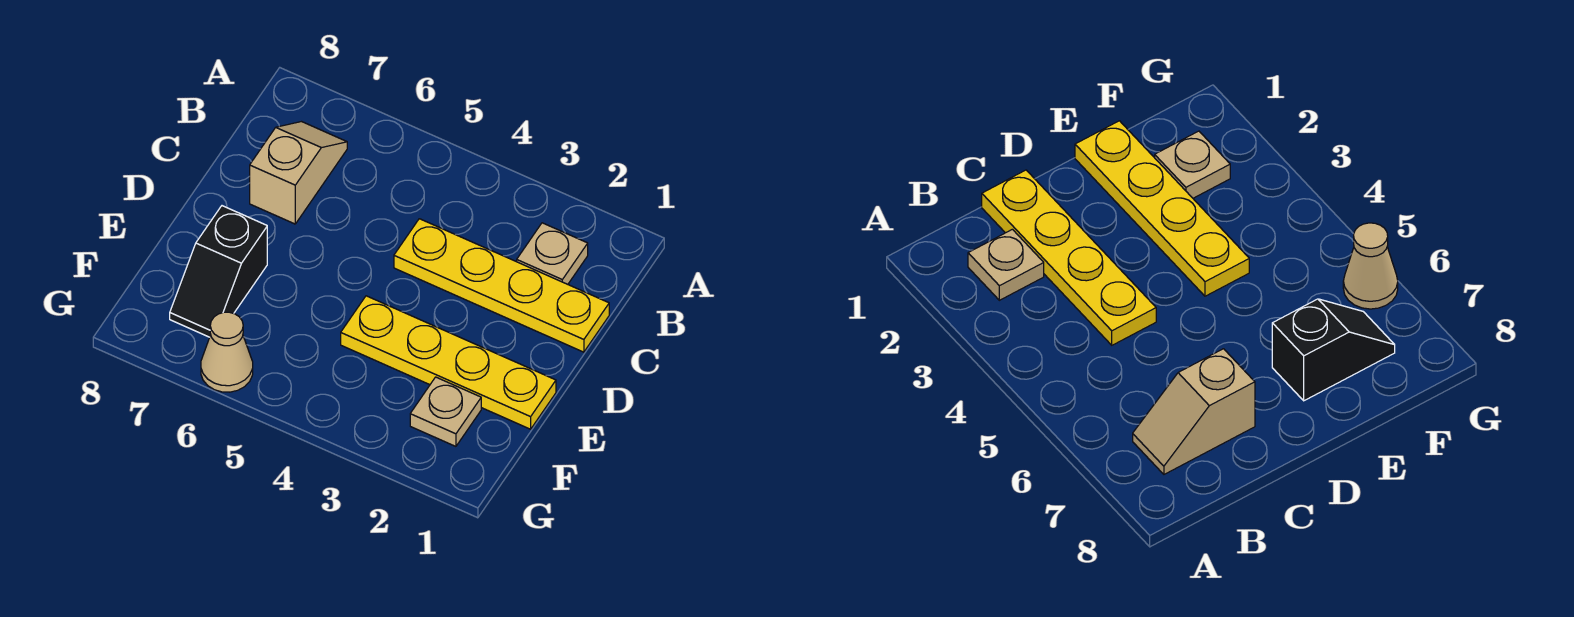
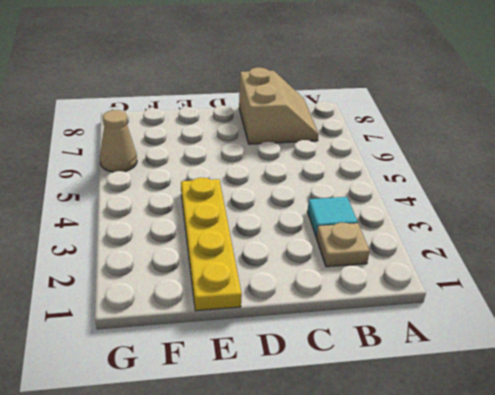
cyan tile B3 level 1 -> none
tan slope B7:C8 level 1 top C -> tan slope B7:C7 level 1 top C
none -> yellow plate C1:C4 level 1
none -> black slope E7:F7 level 1 top E

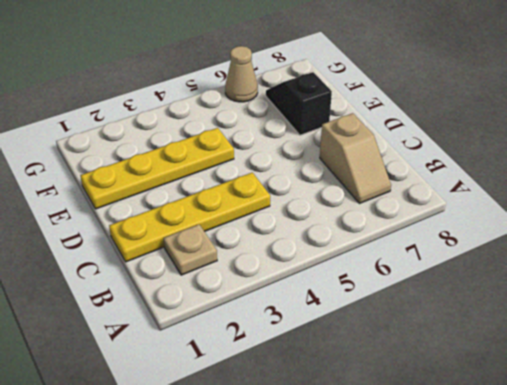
none -> tan plate F2 level 1

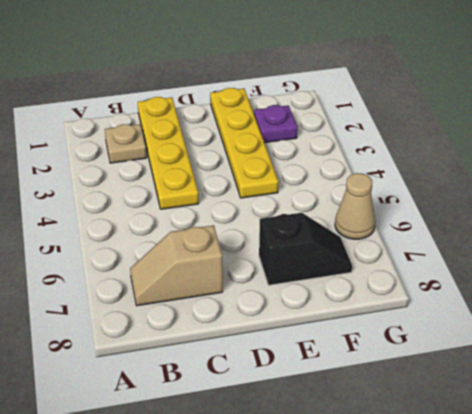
purple plate F2 level 1 -> tan plate F2 level 1

